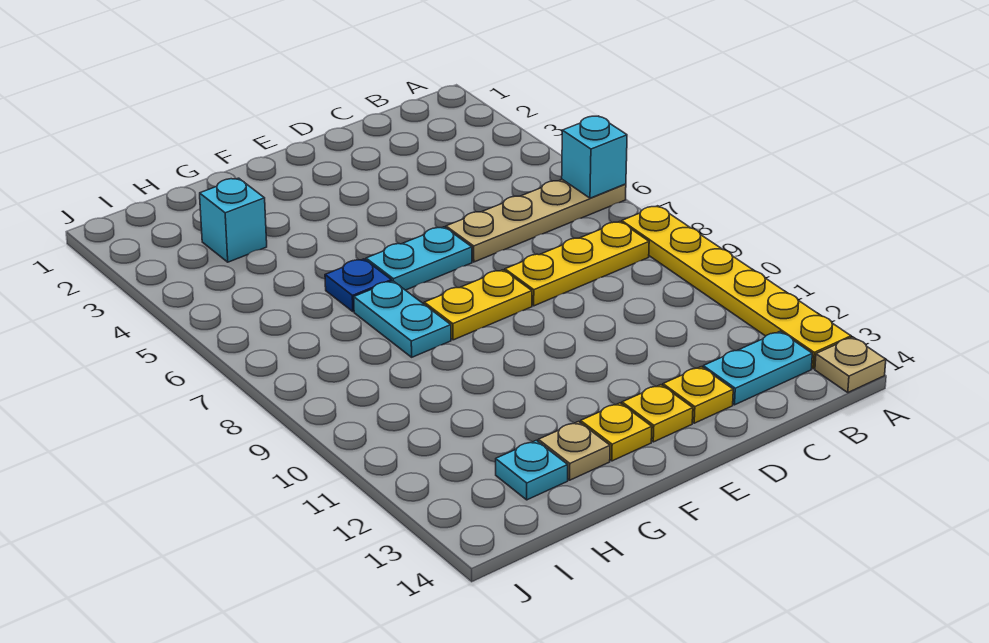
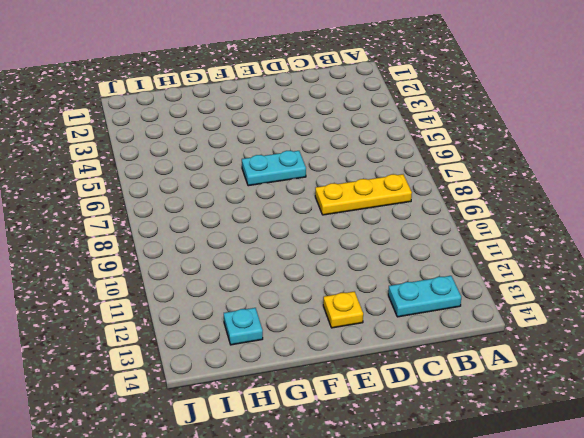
none -> tan plate A6:D6 level 1
none -> yellow plate A8:A13 level 1
none -> tan plate A14 level 1

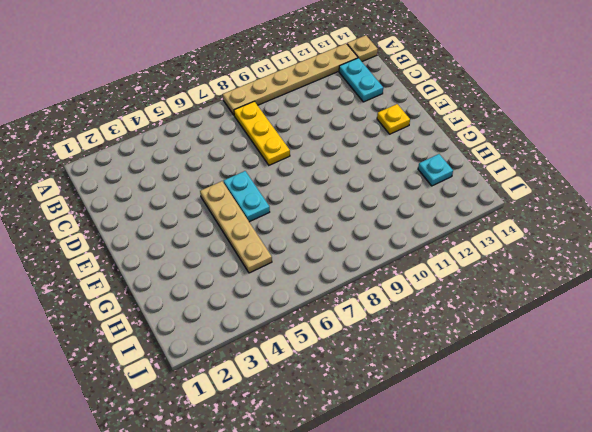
tan plate A8:A13 level 1 -> yellow plate A8:A13 level 1
tan plate E5:H5 level 1 -> tan plate A6:D6 level 1
none -> yellow plate D13 level 1
none -> yellow plate E8:F8 level 1
none -> yellow plate F13 level 1

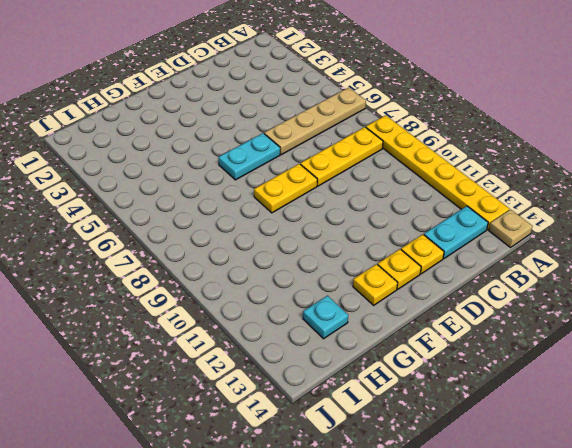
none -> blue plate G6 level 1
none -> cyan plate G7:G8 level 1
none -> tan plate G13 level 1

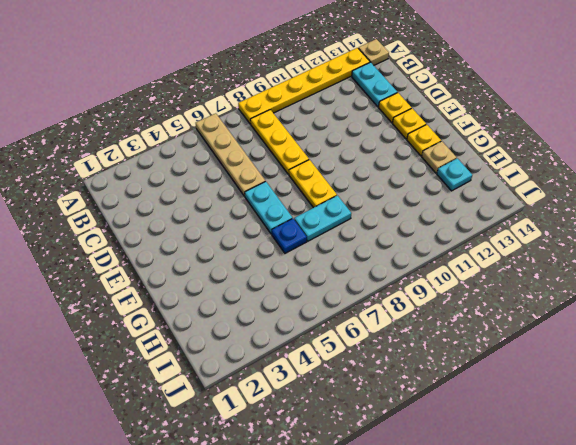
none -> cyan brick H3 level 1
none -> cyan brick A6 level 2

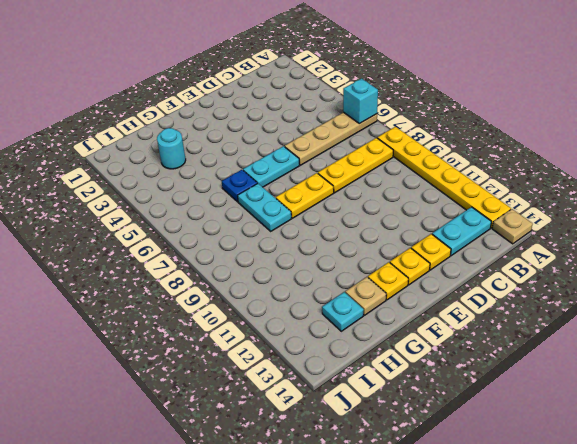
cyan round brick H3 level 1 -> cyan brick H3 level 1

